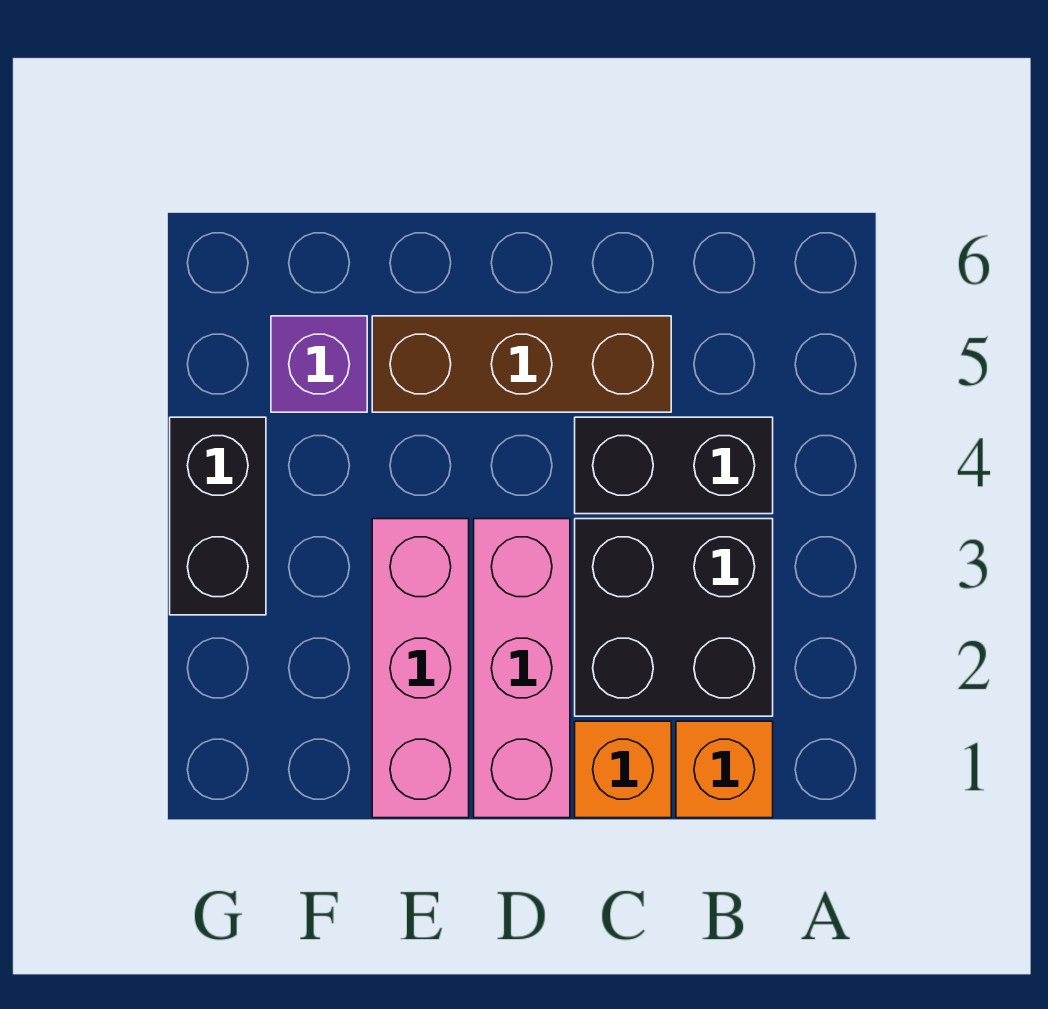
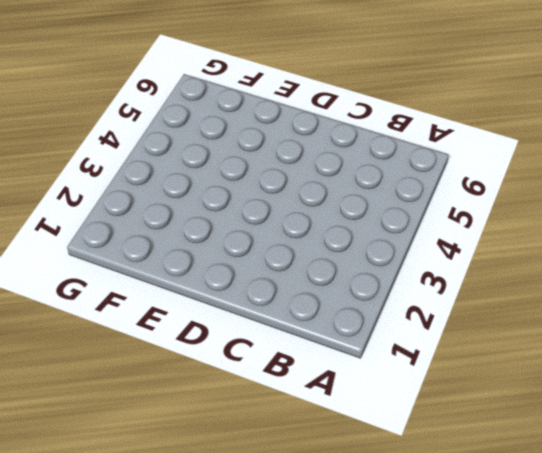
none -> orange brick B1 level 1
none -> black brick B2:C3 level 1

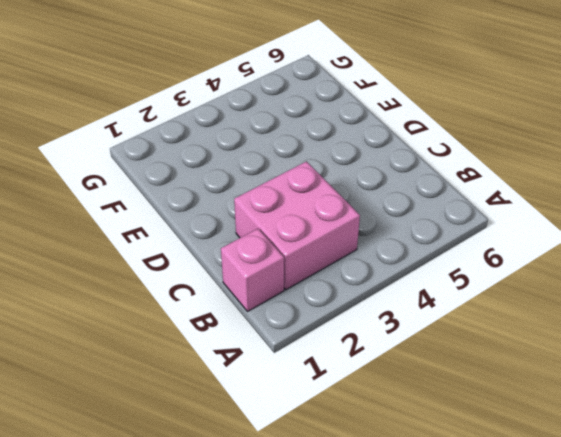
pink brick B1 level 1 -> orange brick B1 level 1
pink brick B2:C3 level 1 -> black brick B2:C3 level 1
none -> black brick B4:C4 level 1
none -> orange brick C1 level 1

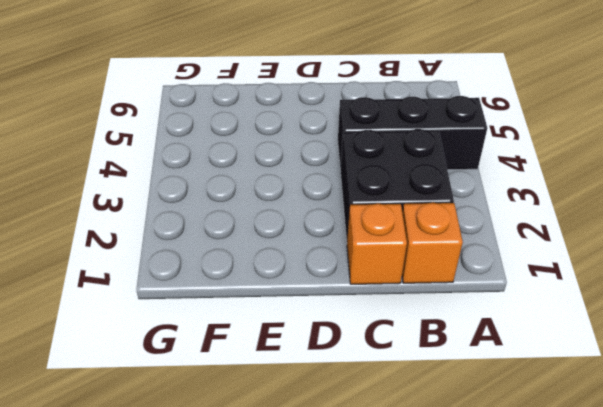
black brick A4:C4 level 1 -> black brick B4:C4 level 1
none -> brown brick C5:E5 level 1
none -> pink brick D1:D3 level 1

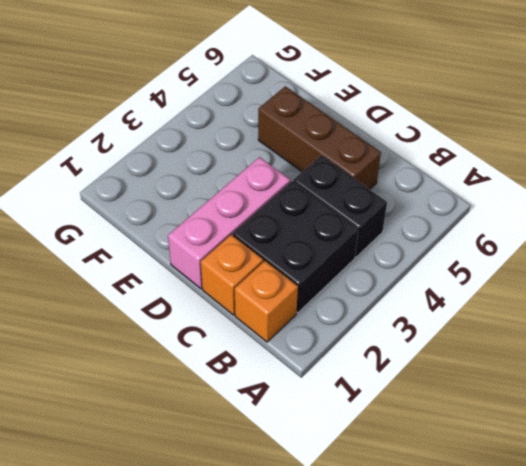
none -> pink brick E1:E3 level 1
none -> purple brick F5 level 1

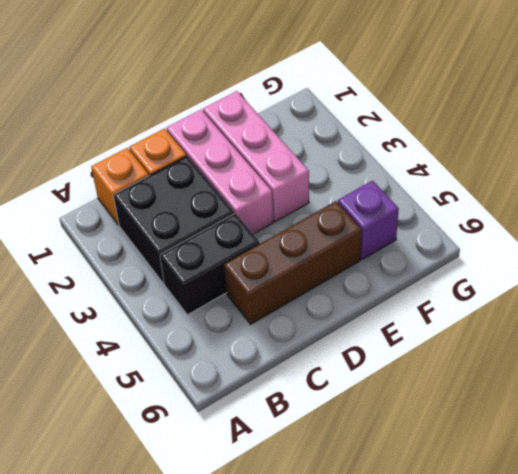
none -> black brick G3:G4 level 1

